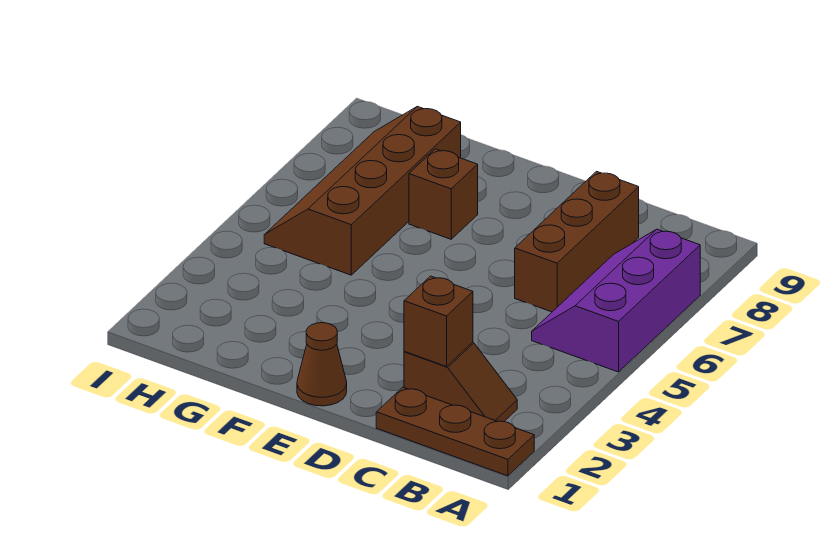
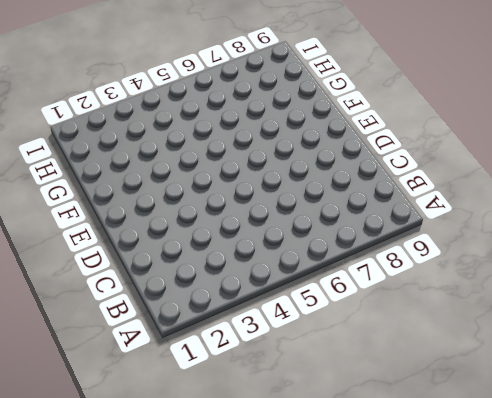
none -> brown plate A1:C1 level 1
none -> purple slope A5:B7 level 1 top A

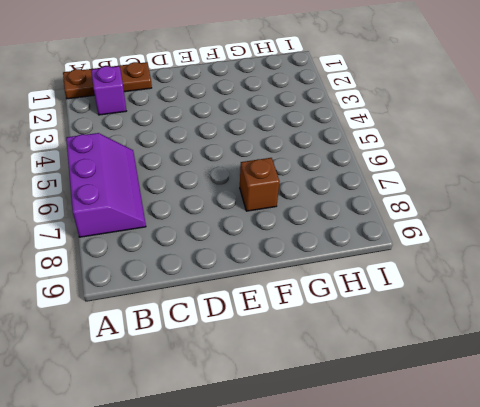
purple brick B2 level 1 -> brown slope B2:C2 level 1 top C
none -> brown brick C6:C8 level 1
none -> brown cone E1 level 1

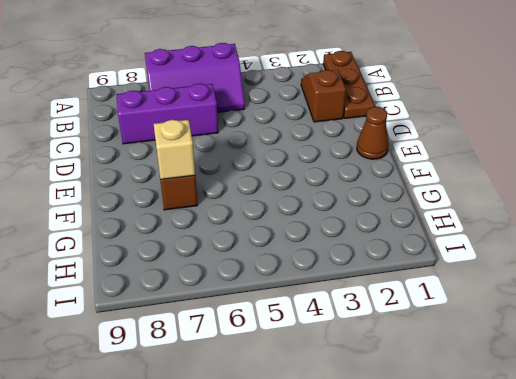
purple brick C6:C8 level 1 -> brown brick C6:C8 level 1
tan brick F7 level 2 -> none
none -> brown slope G5:H8 level 1 top G
none -> brown brick C2 level 2

